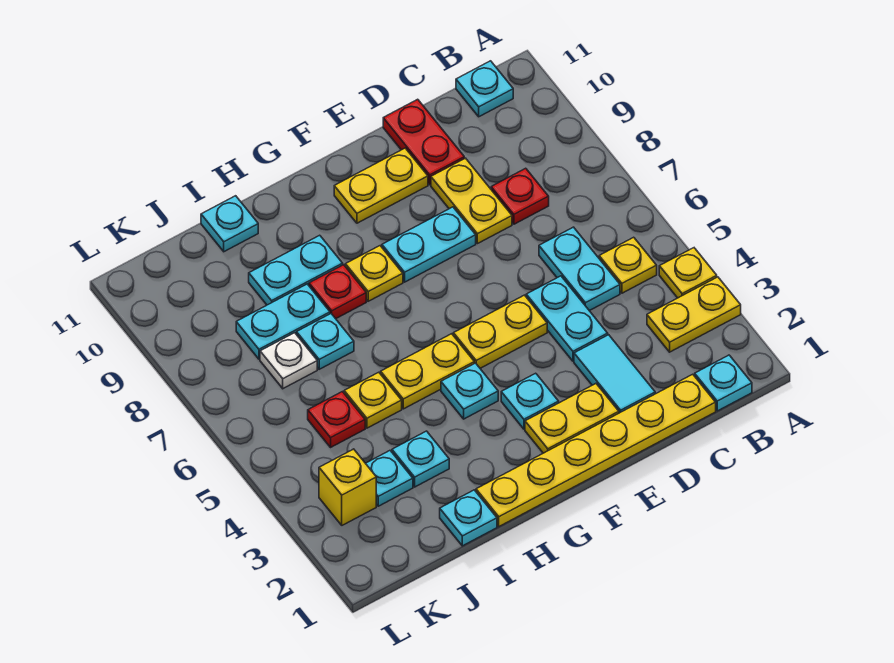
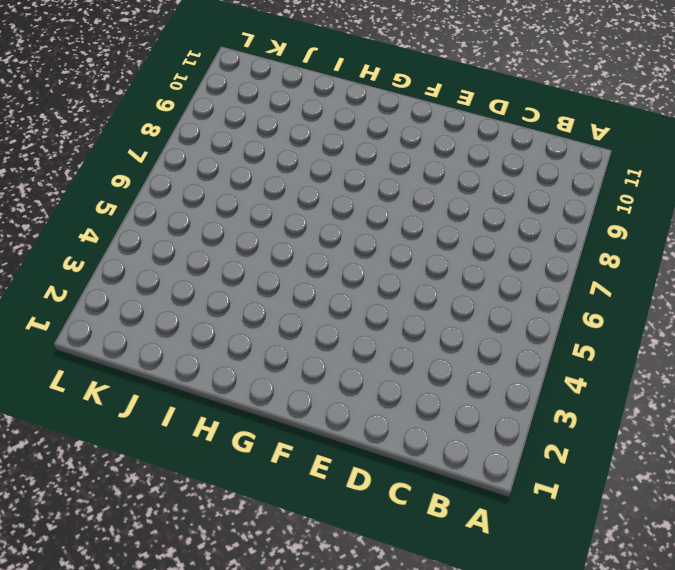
none -> yellow plate A3:B3 level 1
none -> yellow plate A4 level 1
none -> cyan plate B1 level 1
none -> yellow plate B5 level 1

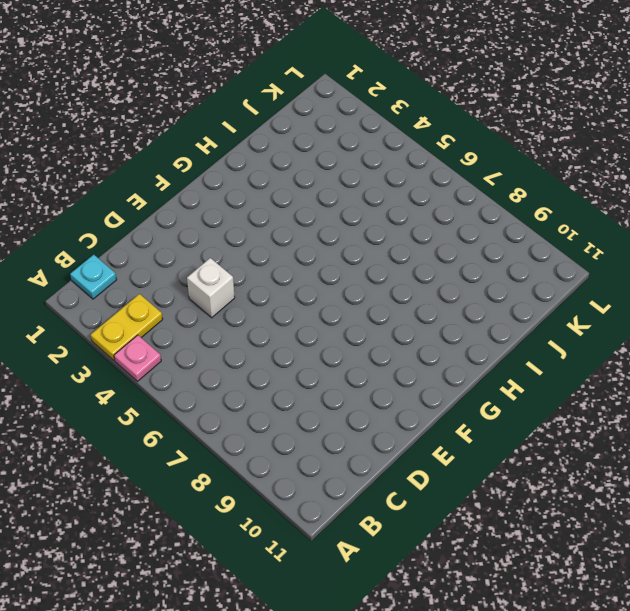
pink plate A4 level 1 -> yellow plate A4 level 1
white brick D4 level 1 -> cyan plate D4:D5 level 1
none -> yellow plate B5 level 1
none -> cyan plate B11 level 1
none -> yellow plate C1:H1 level 1
none -> cyan plate C5:C6 level 1

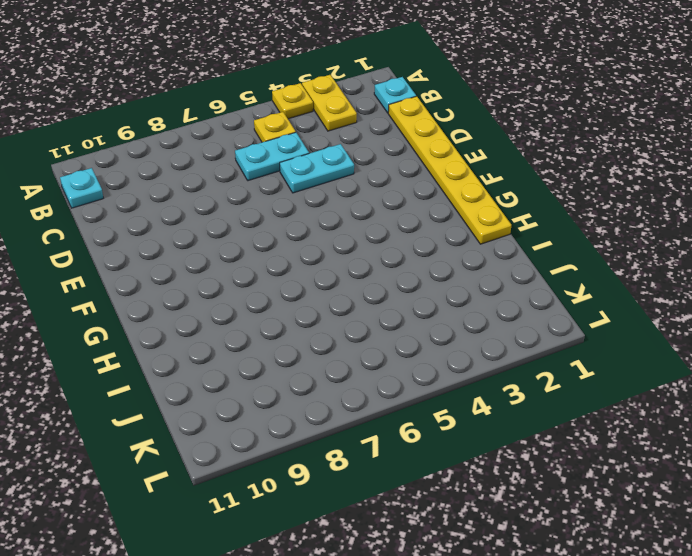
none -> red plate C8 level 1
none -> cyan tile D2:D3 level 1
none -> yellow plate D8:D9 level 1
none -> red plate D10:D11 level 1

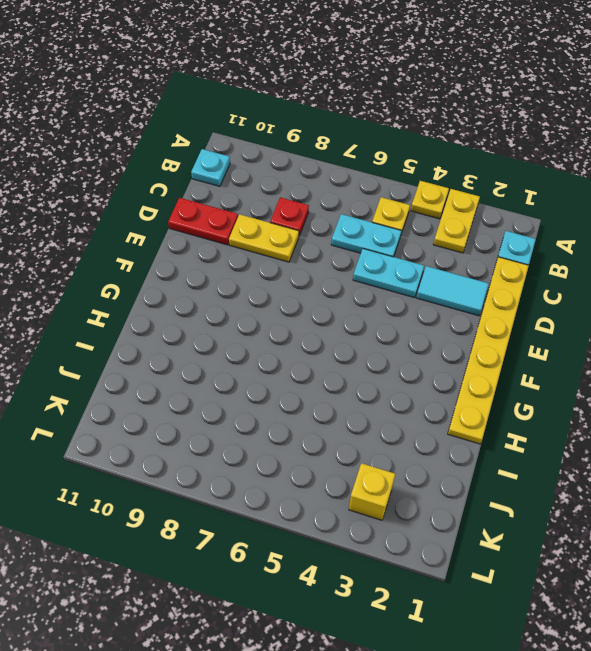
none -> yellow plate E2:F2 level 1
none -> yellow plate E5:F5 level 1
none -> cyan plate E8:F8 level 1
none -> yellow plate E10:F10 level 1

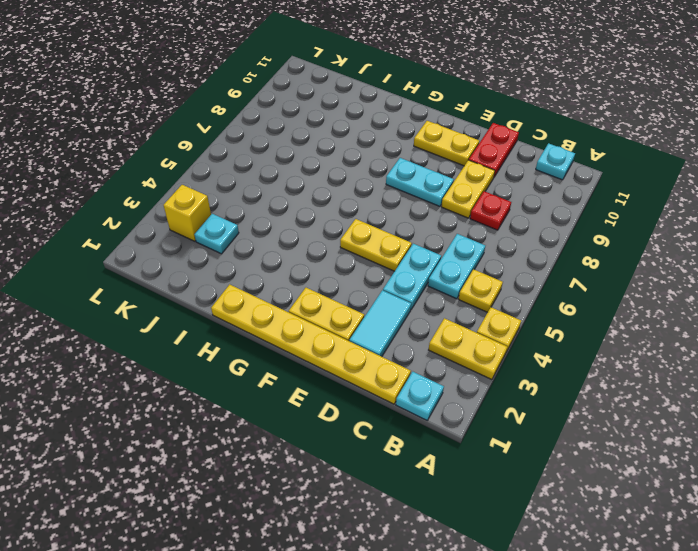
none -> cyan plate F3 level 1
none -> cyan plate G4 level 1
none -> yellow plate G5:H5 level 1
none -> yellow plate G8 level 1

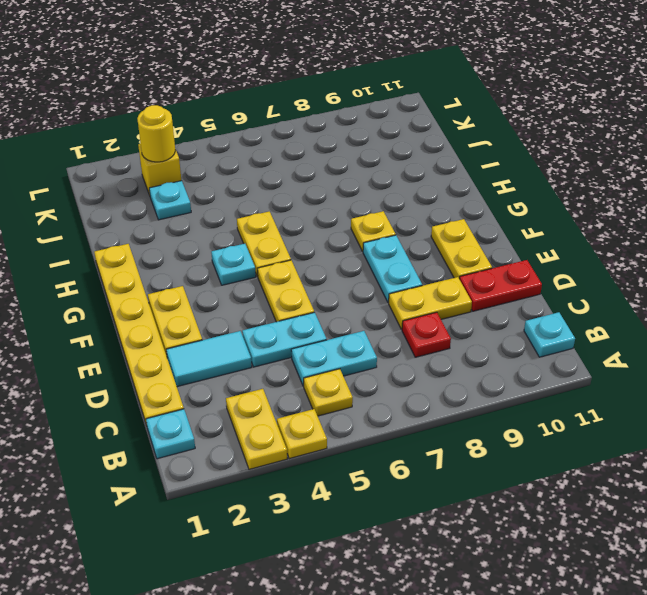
yellow round brick K3 level 2 -> none
none -> cyan plate F3 level 1
none -> red plate H8 level 1
none -> cyan plate H9:I9 level 1
none -> cyan plate I1 level 1

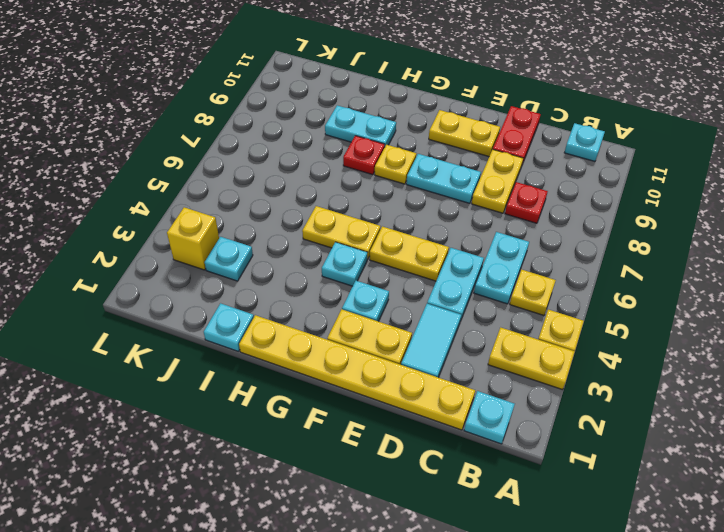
none -> cyan plate I3 level 1
none -> yellow plate I5 level 1
none -> cyan plate I7 level 1
none -> cyan plate I8:J8 level 1

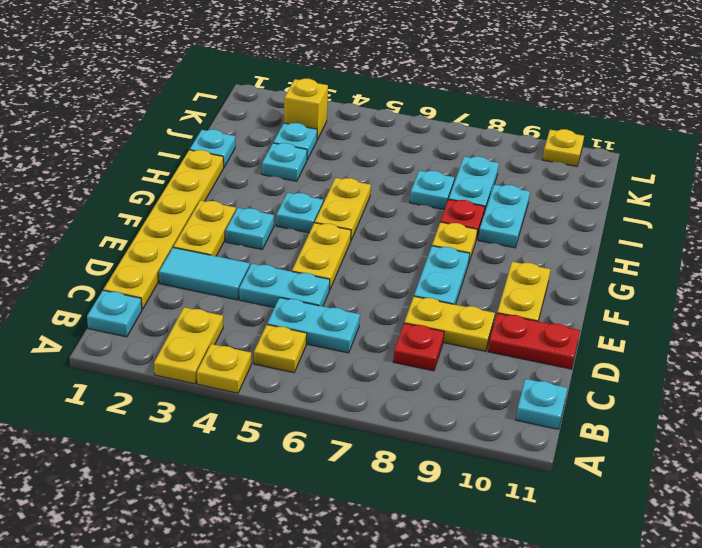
yellow plate L10 level 1 -> yellow plate I5 level 1
none -> cyan plate I11 level 1
none -> red plate J5 level 1
none -> white plate J7 level 1

